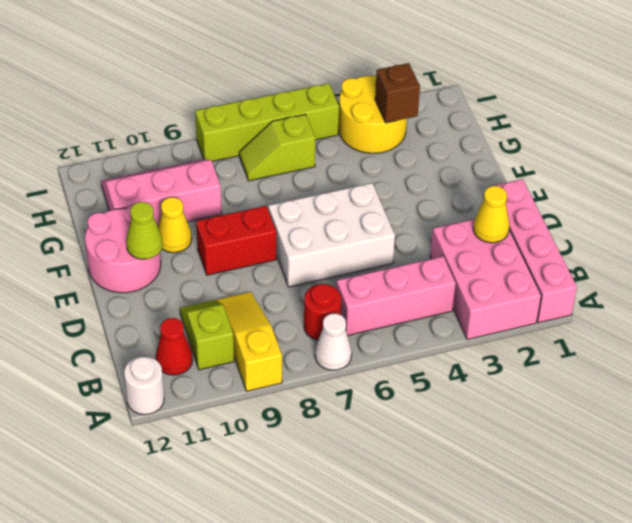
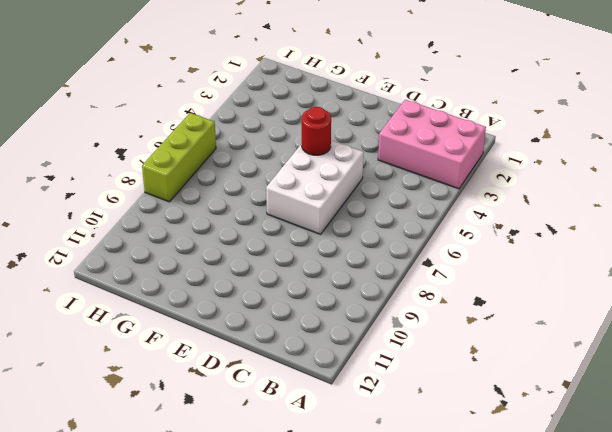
red round brick E5 level 2 -> red round brick B7 level 1
lime brick I6:I8 level 1 -> lime brick I5:I8 level 1
none -> pink brick A1:D1 level 1
none -> white cone A7 level 1
none -> yellow slope A9:C9 level 1 top A

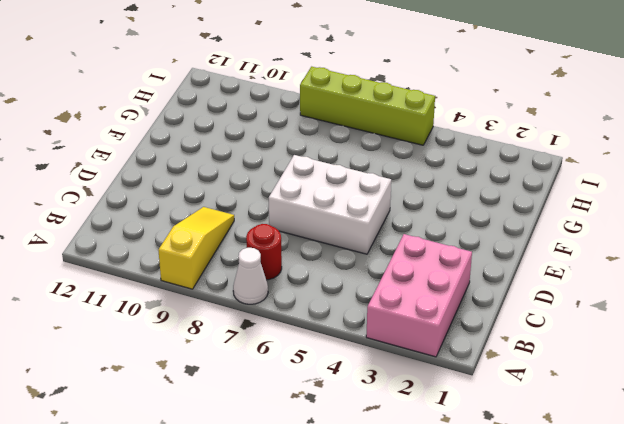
none -> pink brick A1:D1 level 1
none -> white round brick A12 level 1
none -> pink brick B4:B6 level 1

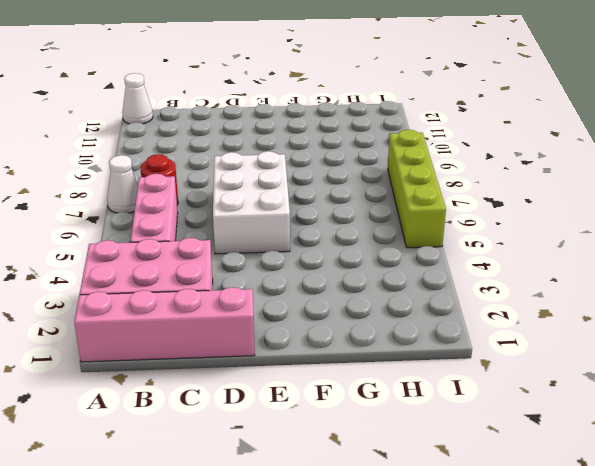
white cone A12 level 1 -> white round brick A12 level 1
none -> yellow slope A9:C9 level 1 top A
none -> lime slope B10:C10 level 1 top B
none -> red cone B11 level 1

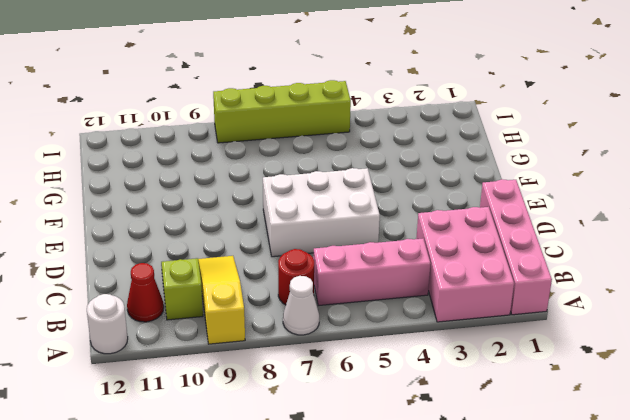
none -> red brick E8:E9 level 1
none -> pink round brick E11:F12 level 1
none -> yellow cone F10 level 1

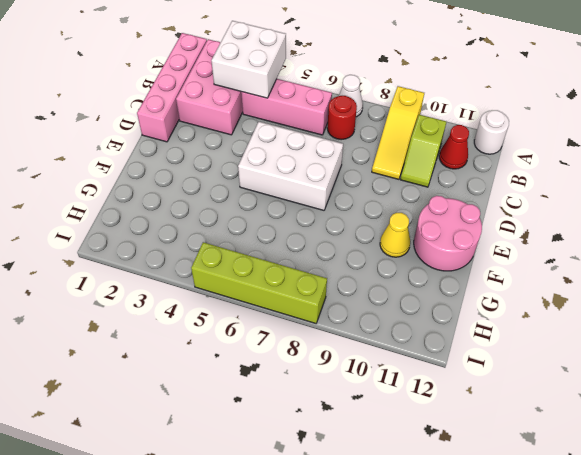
white brick A3:B4 level 2 -> none
none -> red brick E8:E9 level 1
none -> pink slope G9:H11 level 1 top G
none -> yellow round brick H3:I4 level 1

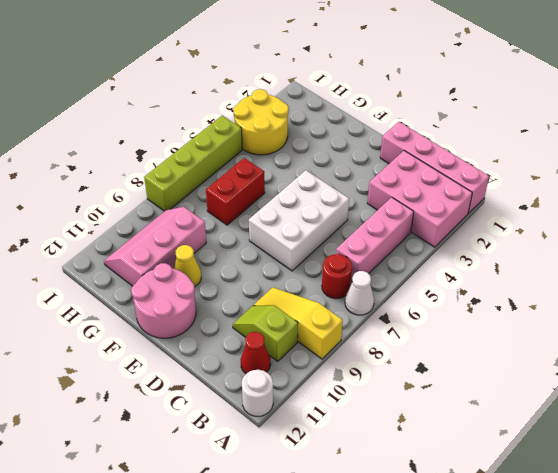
red brick G6:G7 level 1 -> red brick E8:E9 level 1
none -> lime slope H6:H7 level 1 top 6
none -> yellow cone C2 level 2
none -> lime cone E11 level 2

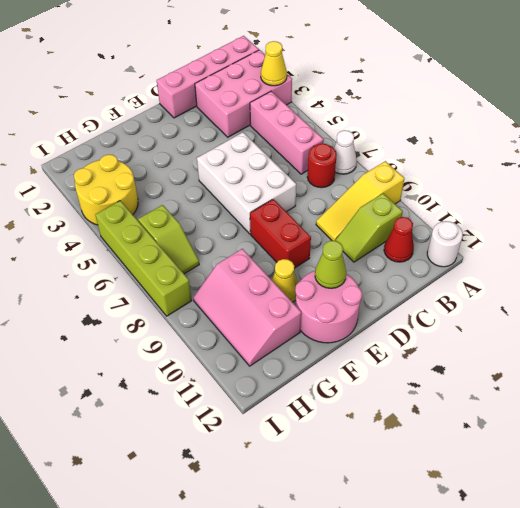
yellow cone A3 level 2 -> yellow cone C2 level 2
none -> brown brick H3 level 2

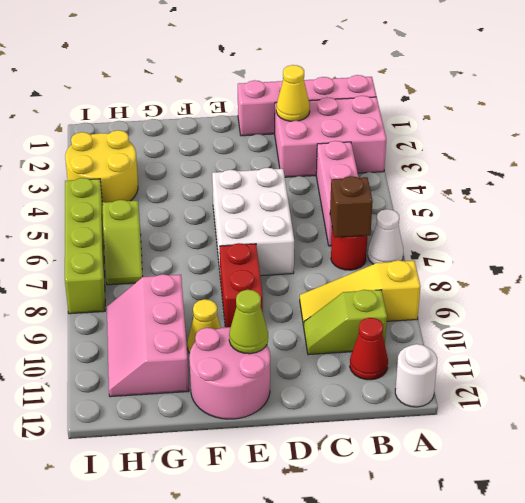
brown brick B7 level 2 -> brown brick H3 level 2

